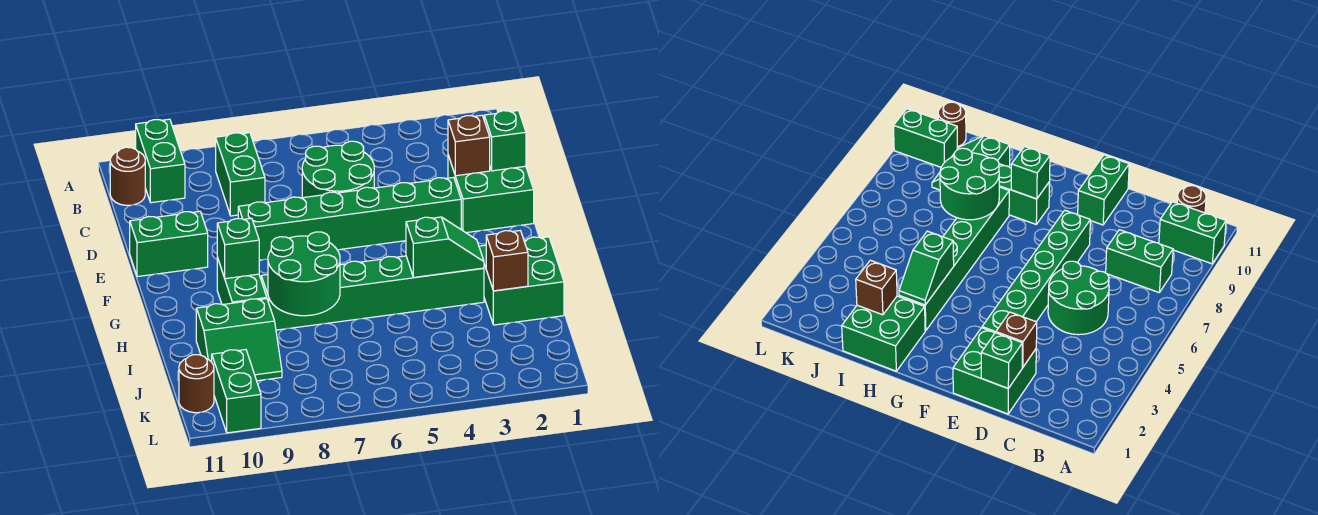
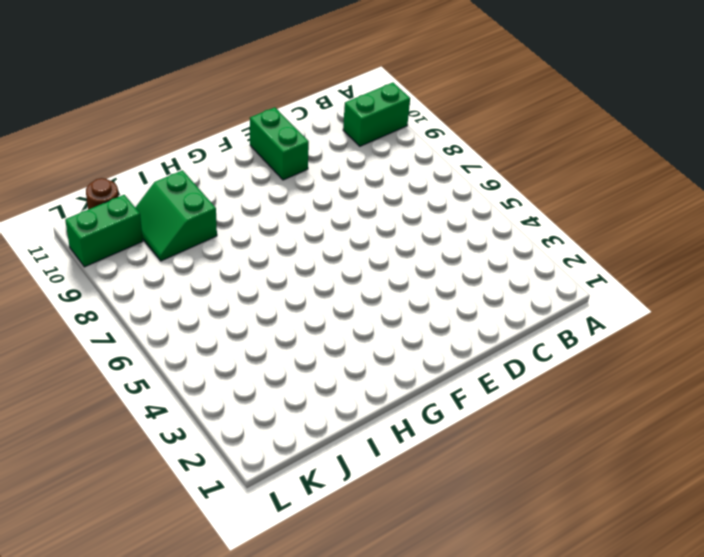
none -> green brick B8:C8 level 1
none -> brown round brick B11 level 1
none -> green round brick C5:D6 level 1

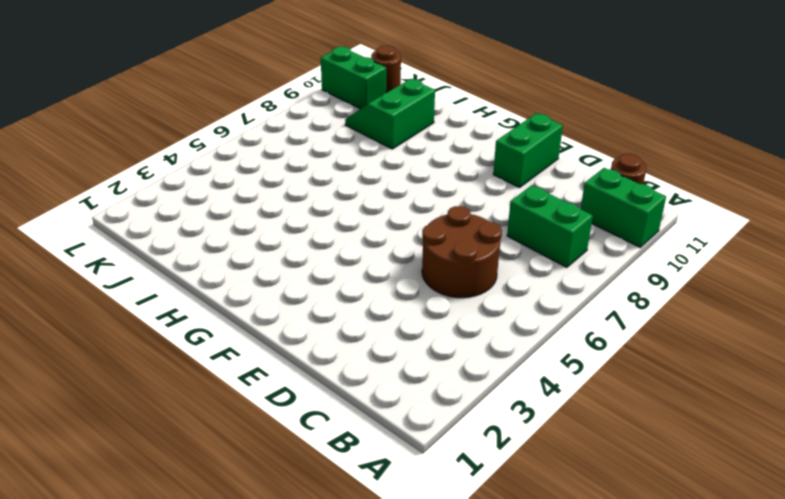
brown round brick C5:D6 level 1 -> green round brick C5:D6 level 1
none -> green brick D1:E2 level 1
none -> green brick E3:E8 level 1
none -> green brick G9:H9 level 1

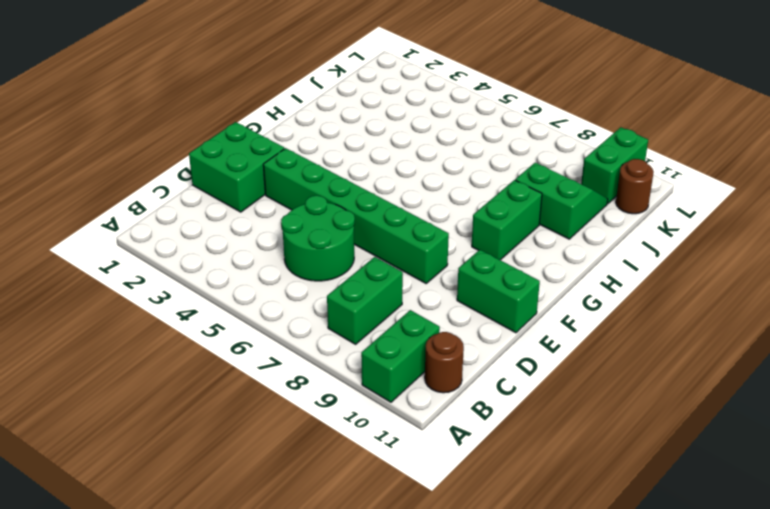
none -> green brick H1:I2 level 1
none -> green brick H3:H8 level 1
none -> green brick D1 level 2

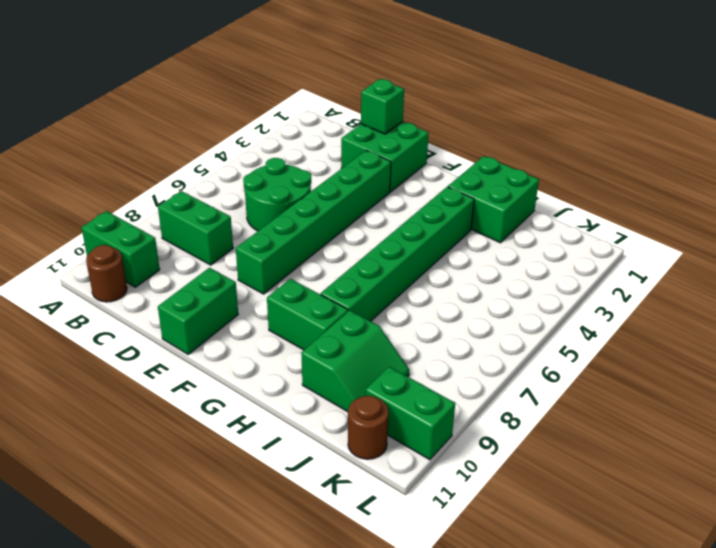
none -> brown brick D2 level 2
none -> green brick G9 level 2
none -> green slope H3:H4 level 2 top 4

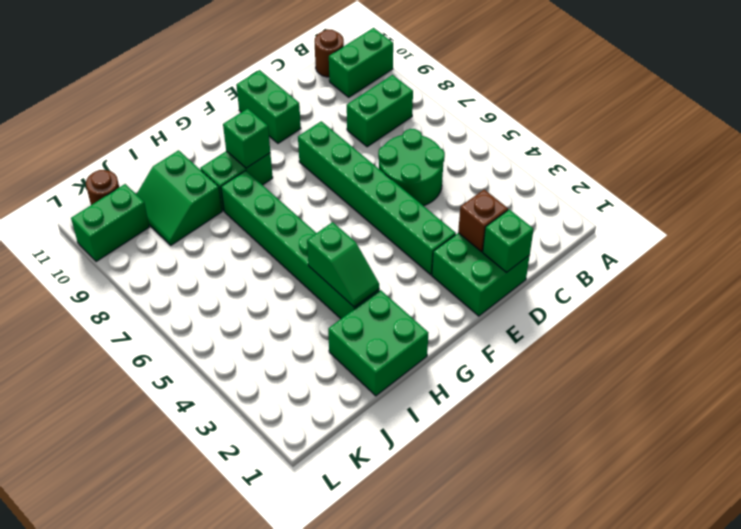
none -> green round brick H7:I8 level 2
none -> brown brick I2 level 2

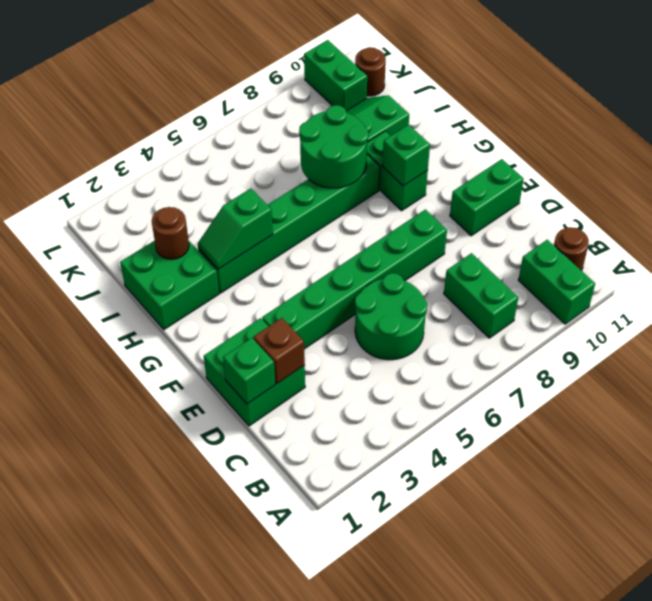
brown round brick I2 level 2 -> brown brick I2 level 2

